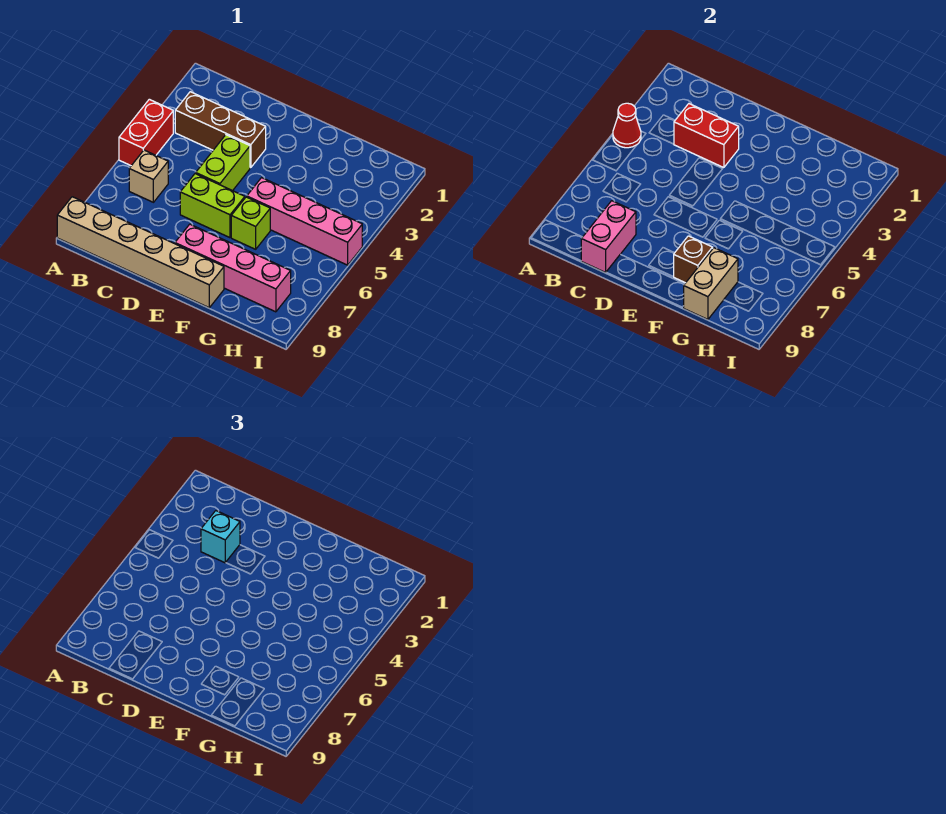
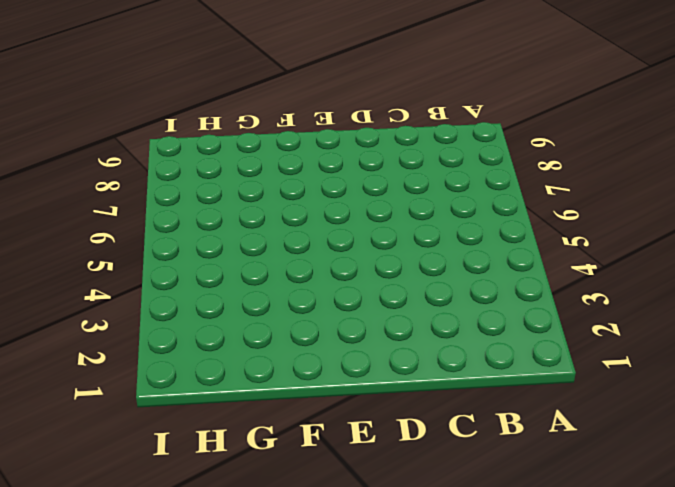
none -> red brick A4:A5 level 1
none -> tan brick A9:F9 level 1
none -> brown brick B3:D3 level 1

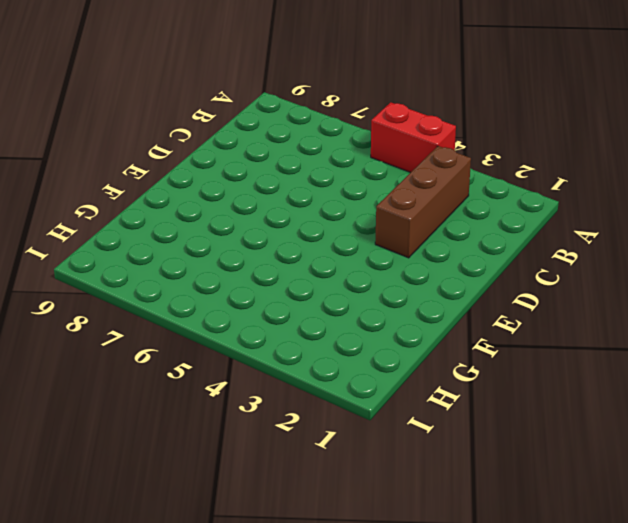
none -> tan brick A9:F9 level 1
none -> tan brick B6 level 1
none -> lime brick D4:D5 level 1

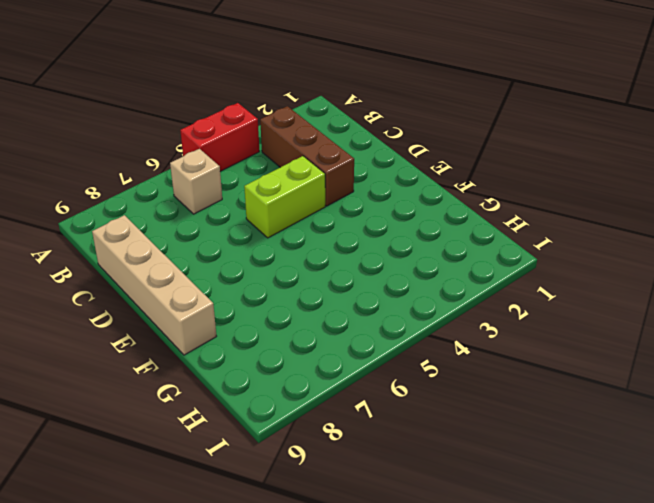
tan brick C9:F9 level 1 -> tan brick A9:F9 level 1
none -> lime brick D6:E6 level 1
none -> pink brick E8:H8 level 1
none -> pink brick F5:I5 level 1

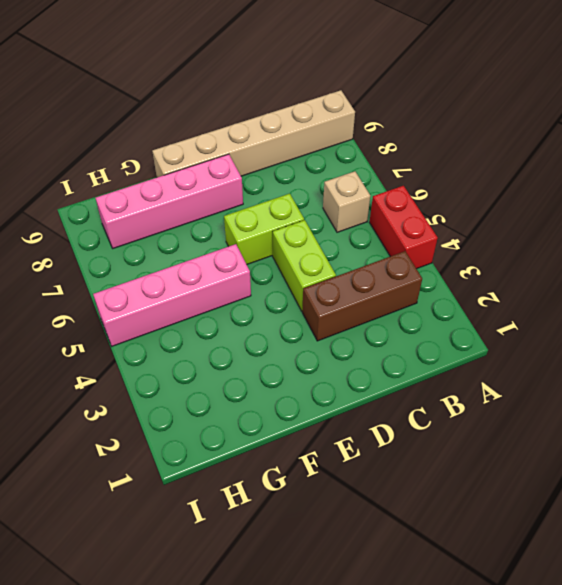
none -> lime brick F6 level 1
none -> red cone A4 level 2
none -> red brick C3:D3 level 2

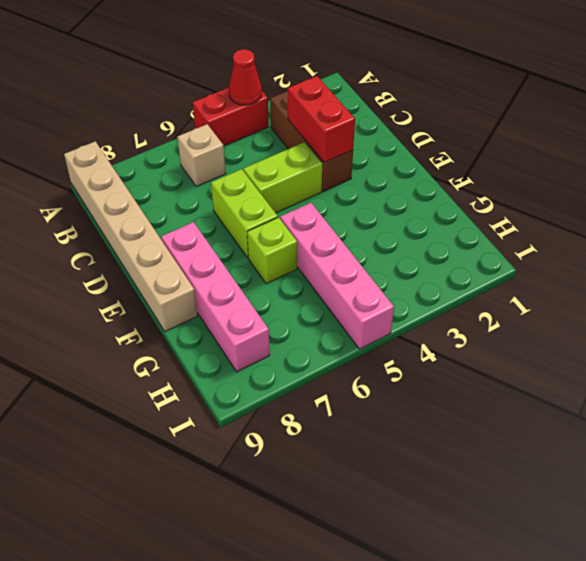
none -> pink brick C8:C9 level 2
none -> brown brick F8 level 2
none -> tan brick G8:G9 level 2

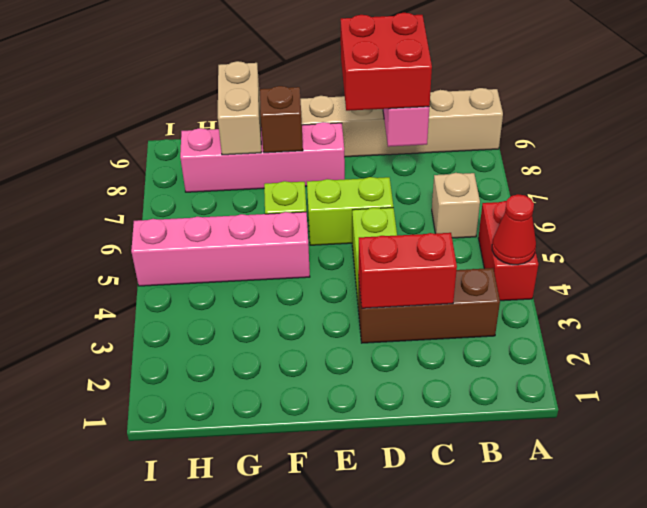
red brick C8:D9 level 3 -> none
none -> cyan brick C3 level 3

